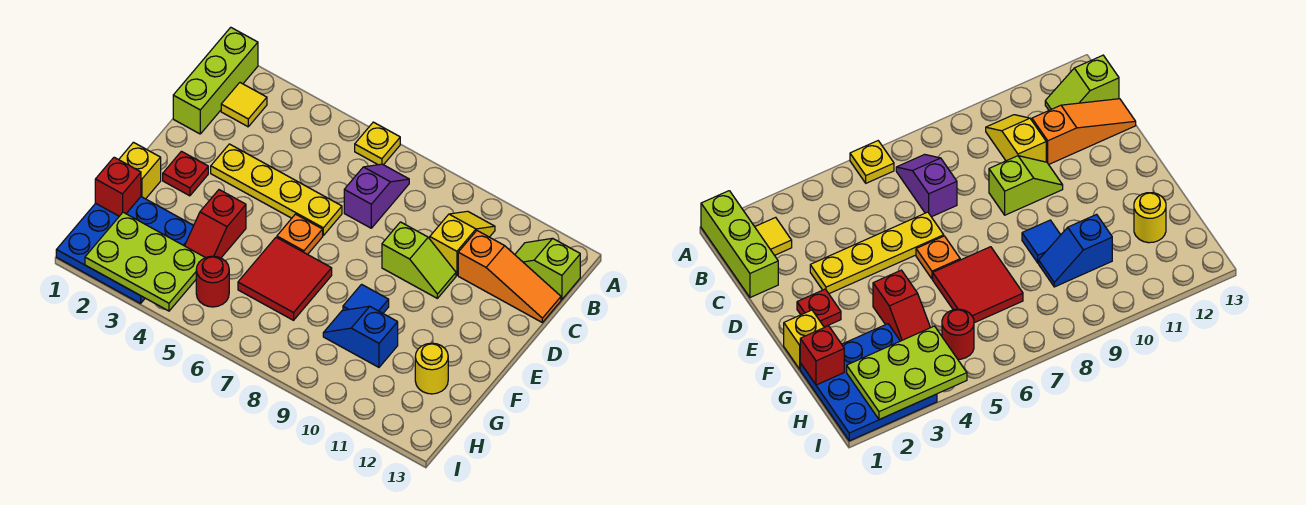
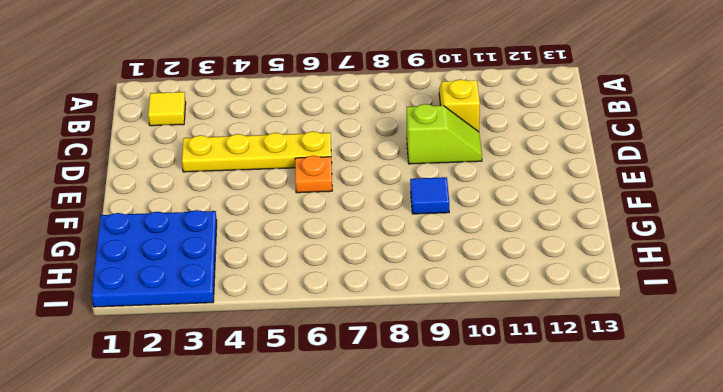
none -> lime brick A1:C1 level 1
none -> yellow plate A6 level 1
none -> purple slope B7:C7 level 1 top C

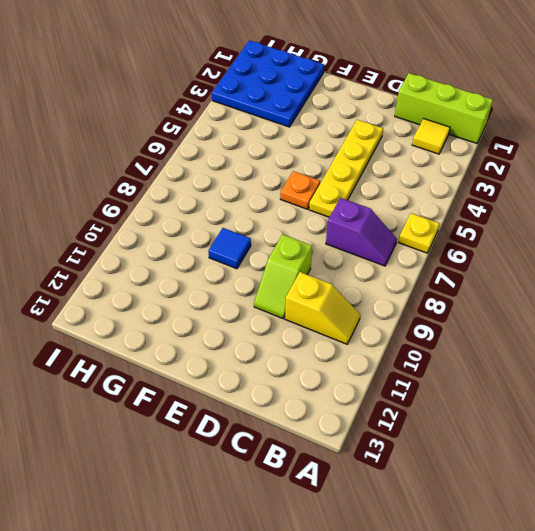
none -> lime slope B12:B13 level 1 top 13
none -> orange slope C11:C13 level 1 top 11
none -> red plate E2 level 1

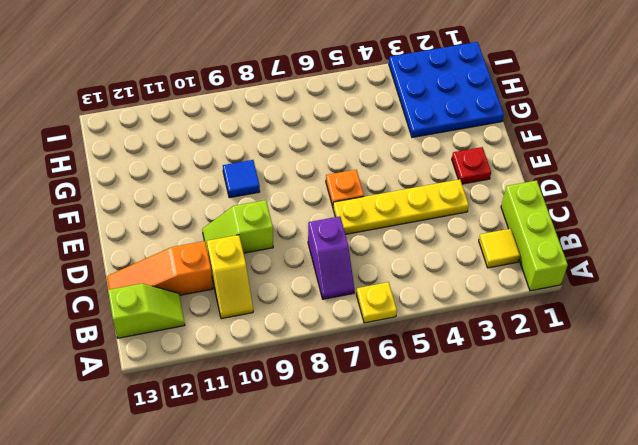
none -> yellow brick F1 level 1
none -> red slope F4:G4 level 1 top F
none -> red tile F6:G7 level 1

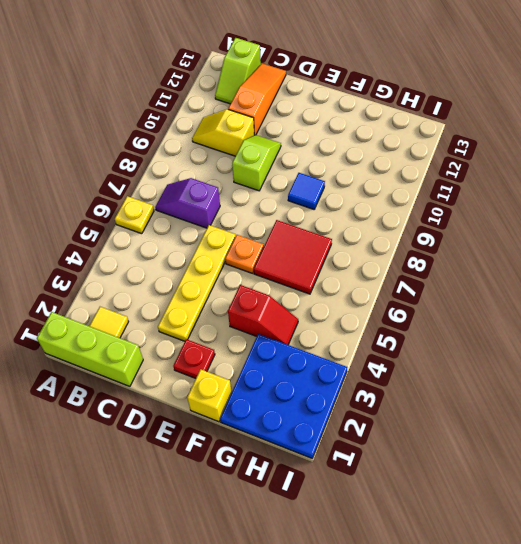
none -> blue slope G9:G10 level 1 top 10
none -> yellow round brick G12 level 1
none -> red round brick H5 level 1

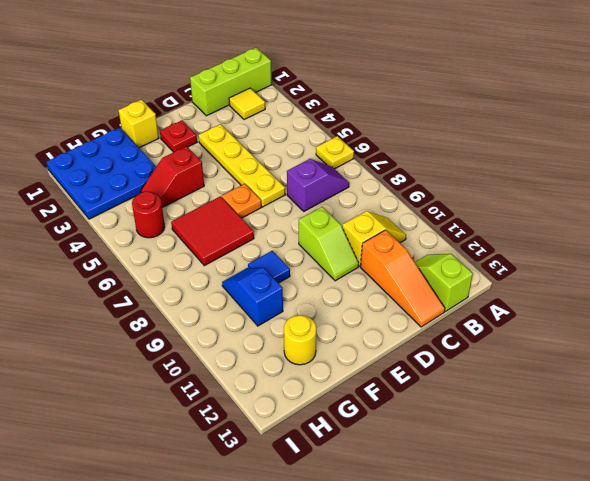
none -> red brick G1 level 2
none -> lime plate H2:I4 level 2

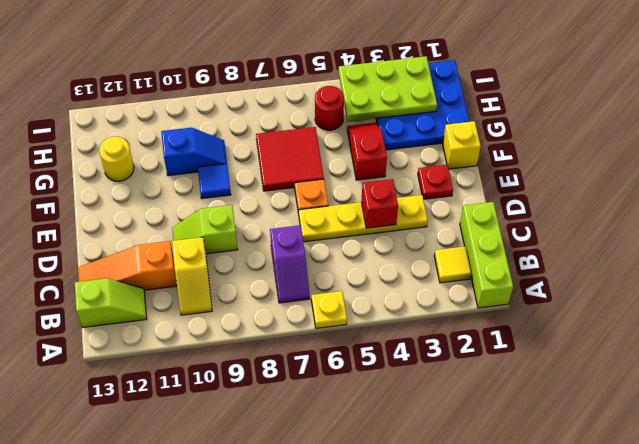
red brick D4 level 2 -> red brick G1 level 2

